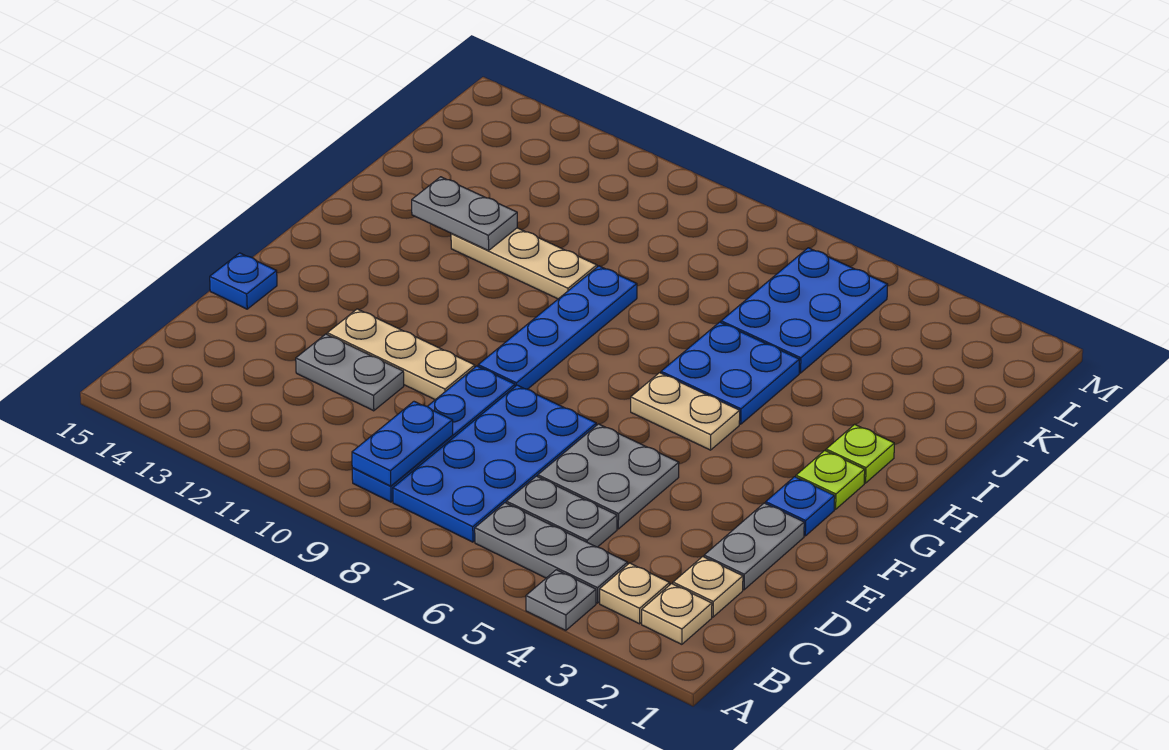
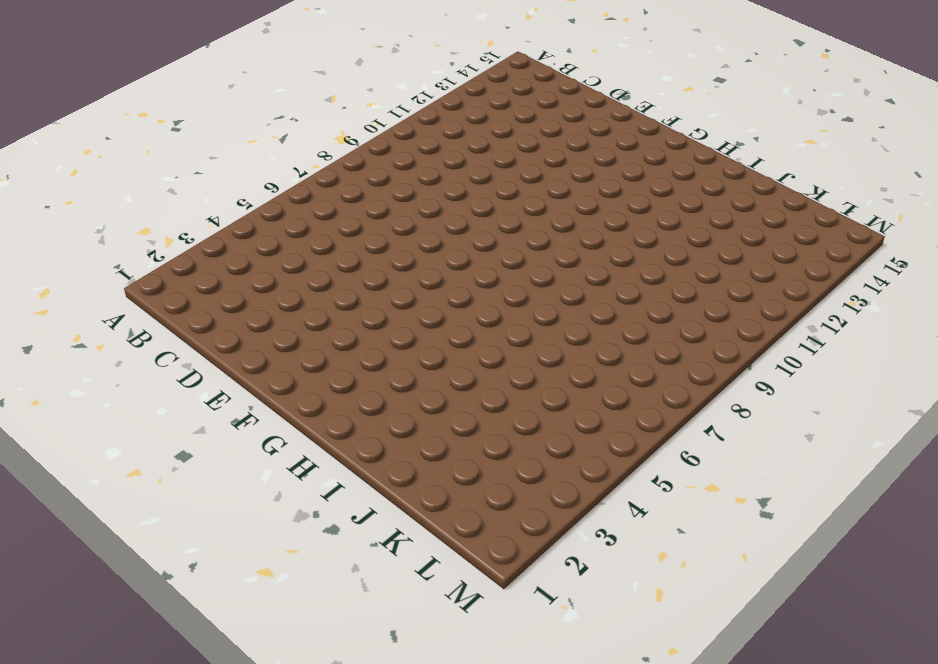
none -> grey plate A4 level 1
none -> tan plate B2 level 1
none -> tan plate B3 level 1

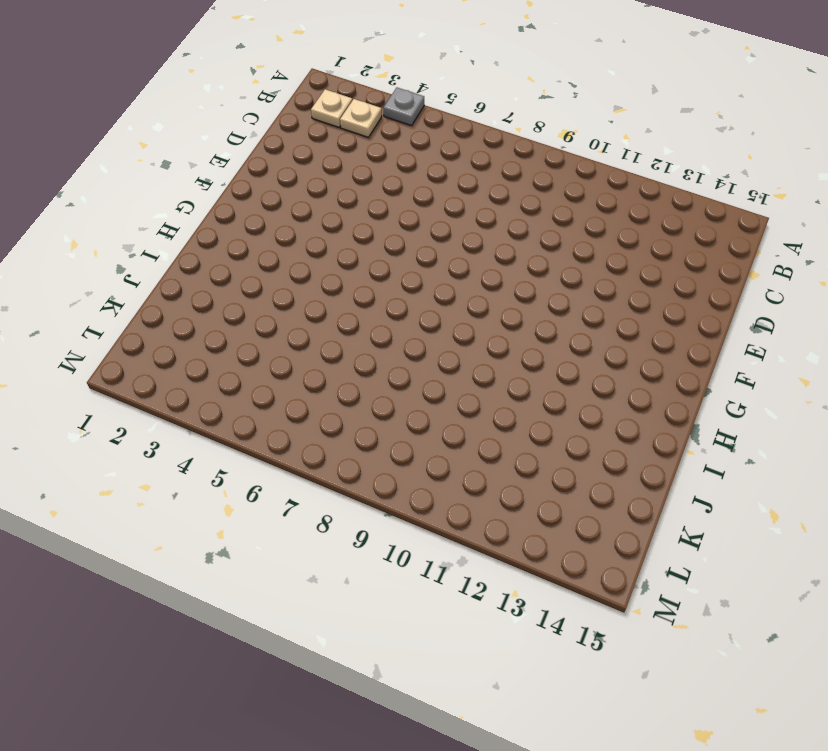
none -> grey plate B4:B6 level 1
none -> blue plate B7:E8 level 1
none -> blue plate B9:E9 level 1

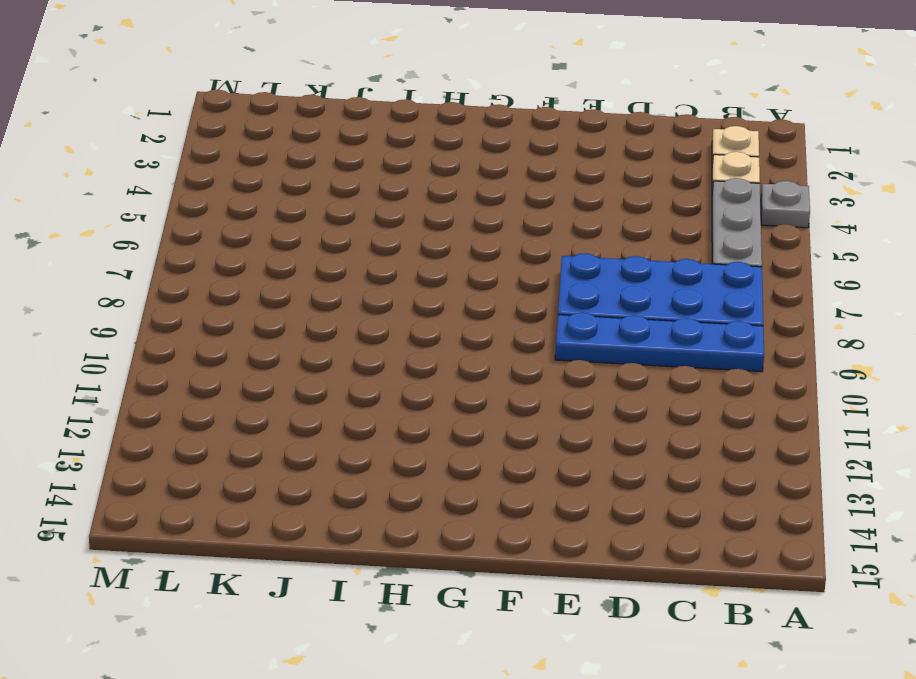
none -> tan plate C2 level 1
none -> grey plate C5:C6 level 1
none -> grey plate D2:E2 level 1

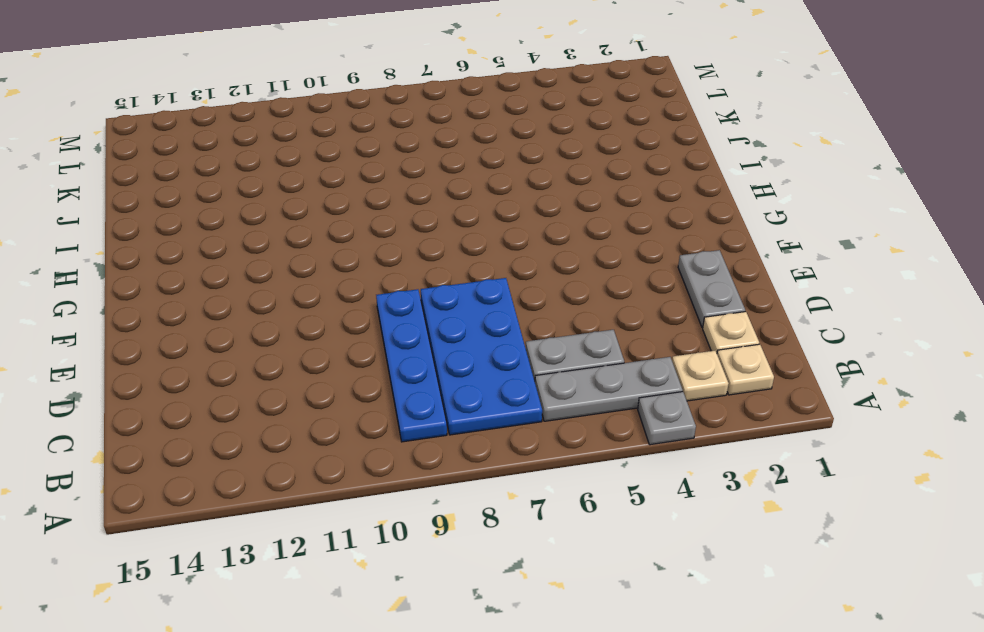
none -> grey plate D5:E6 level 1
none -> grey plate D11:D12 level 1
none -> tan plate E10:E12 level 1

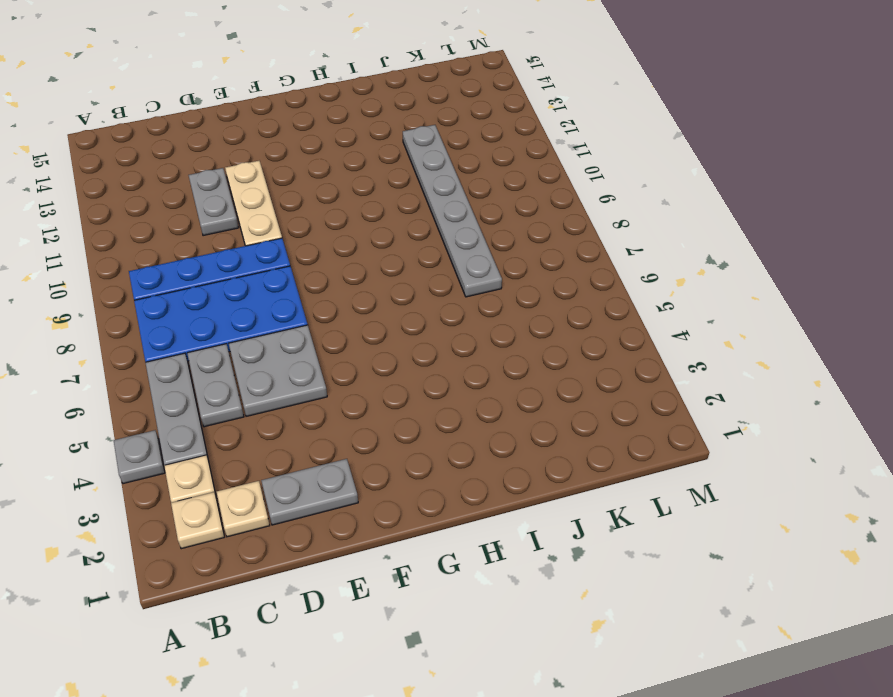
grey plate J7:J12 level 1 -> none
none -> blue plate E15 level 1
none -> blue plate F2 level 1
none -> blue plate F9:I9 level 1

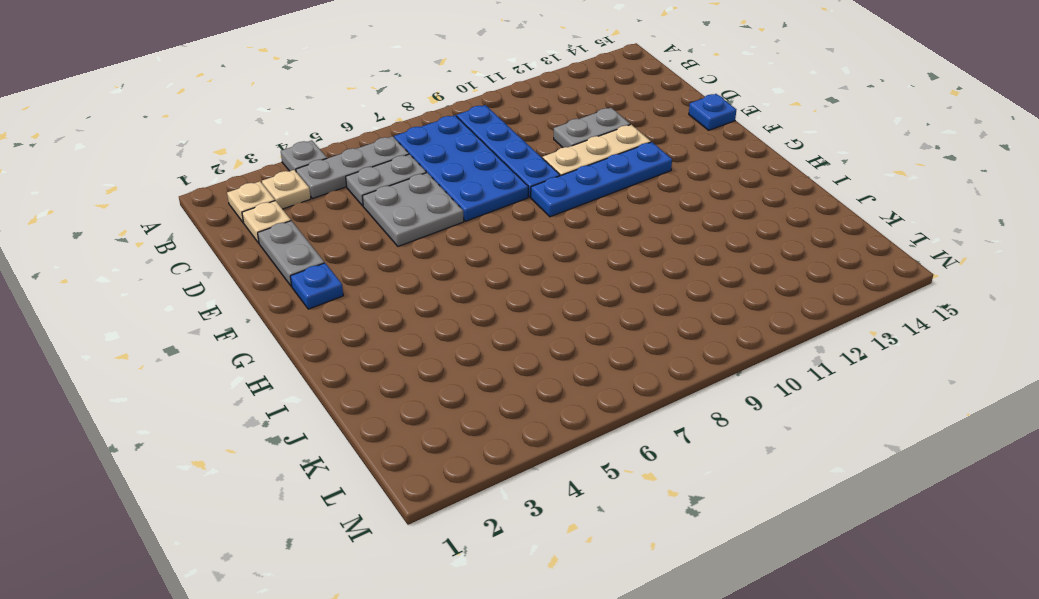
blue plate F9:F12 level 1 -> blue plate F9:I9 level 1
none -> lime plate G2 level 1
none -> tan plate G5:G6 level 1
none -> lime plate H2 level 1

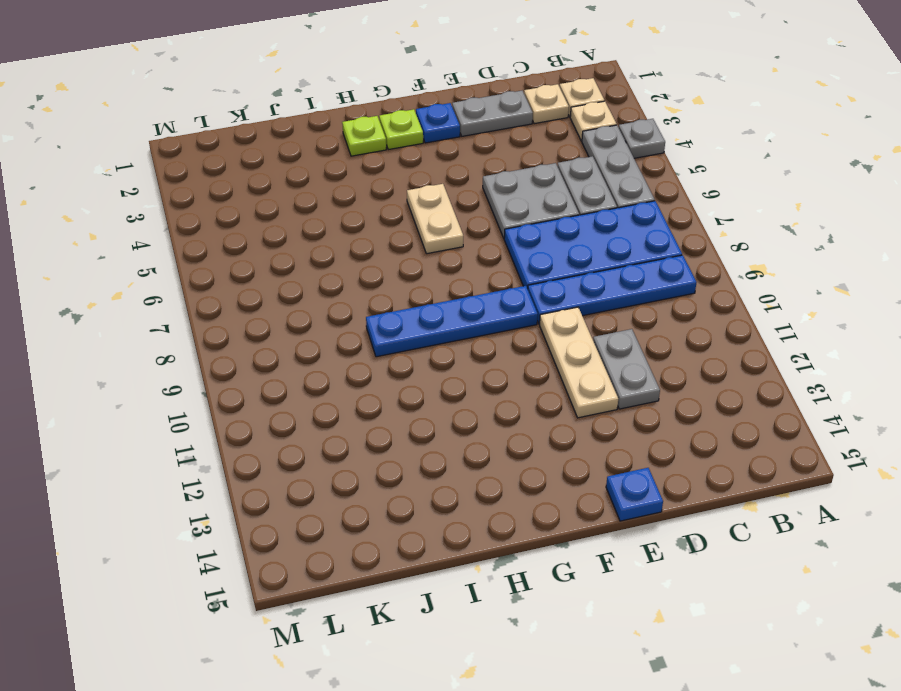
none -> blue plate H5:I6 level 1
none -> tan plate I10:I12 level 1
none -> blue plate J5:L6 level 1

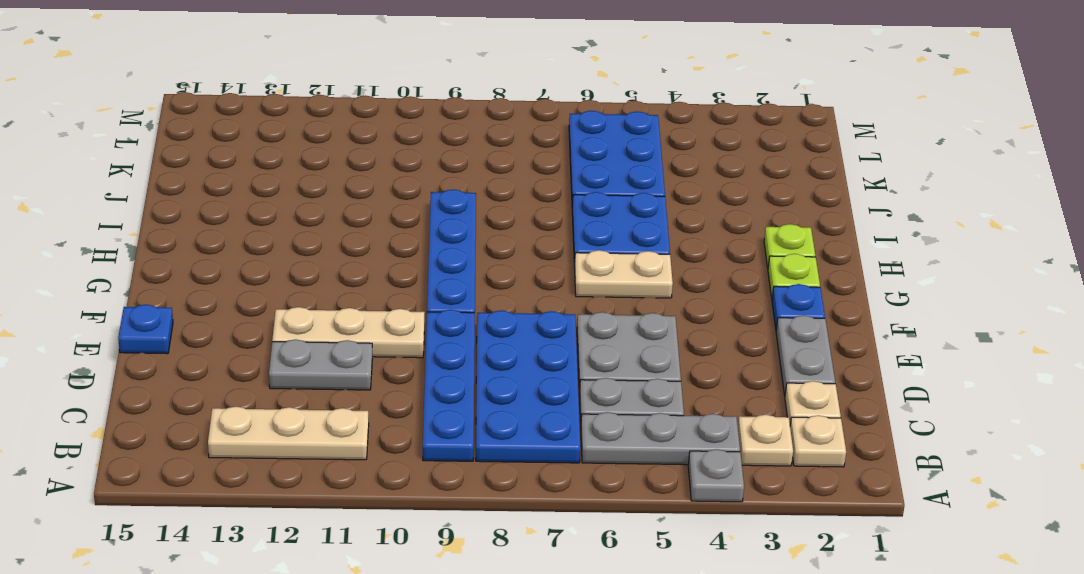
tan plate B11:B13 level 1 -> tan plate I10:I12 level 1
none -> blue plate B9:C9 level 2
none -> grey plate I12:I13 level 2

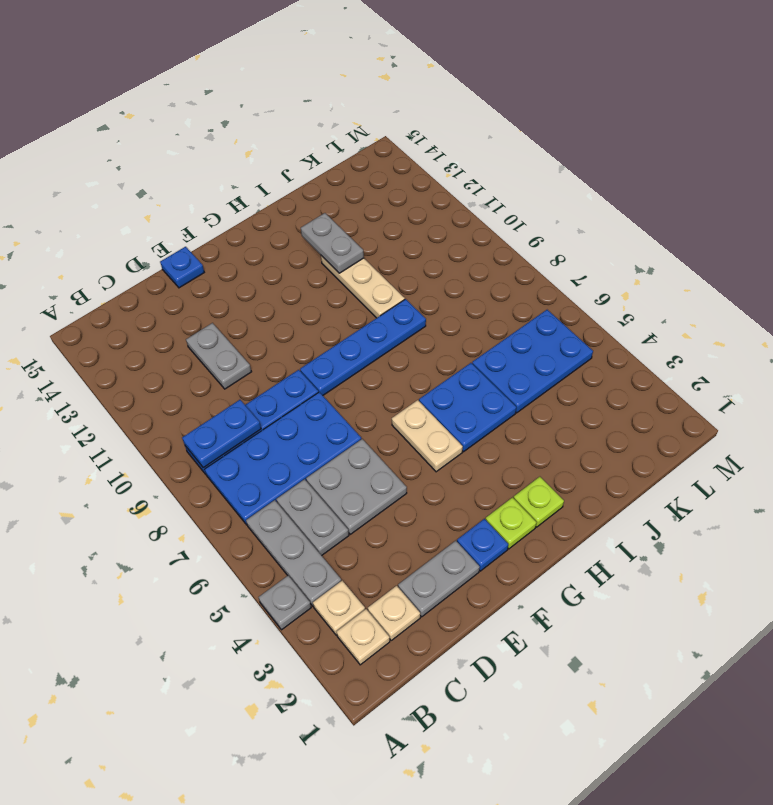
none -> tan plate E10:E12 level 1

